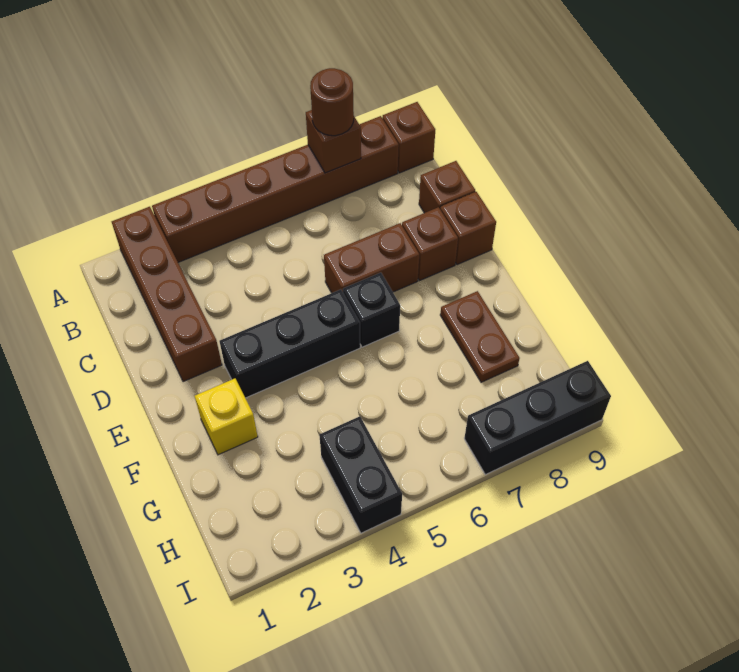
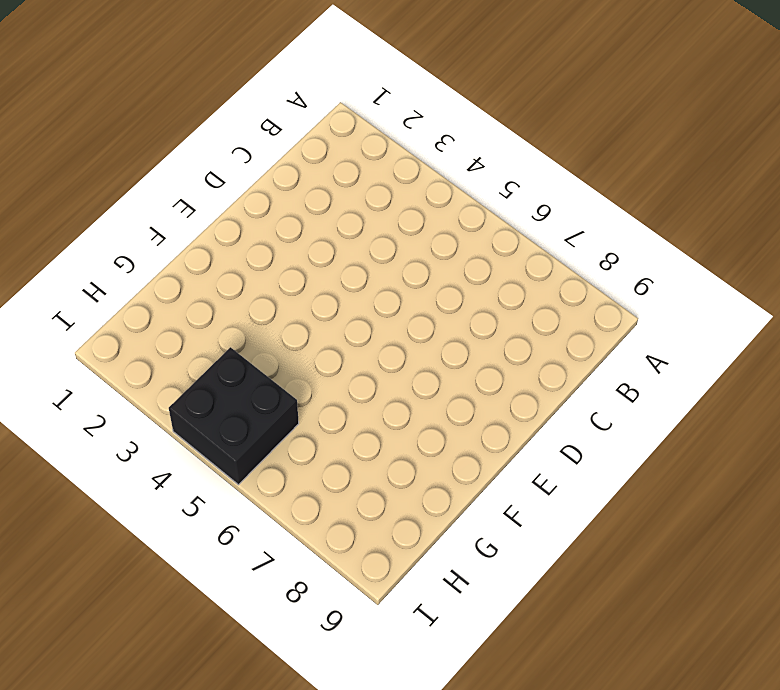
black brick H4:I5 level 1 -> black brick H4:I4 level 1
none -> brown brick A2:D2 level 1
none -> brown brick A3:A8 level 1
none -> brown brick A9 level 1

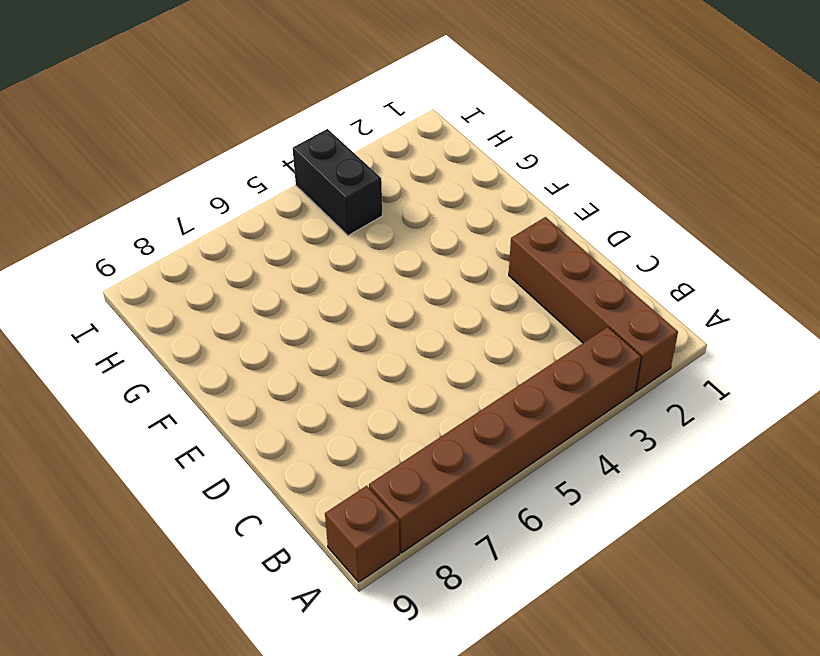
none -> brown brick C9 level 1
none -> brown brick D6:D7 level 1
none -> brown brick D8 level 1

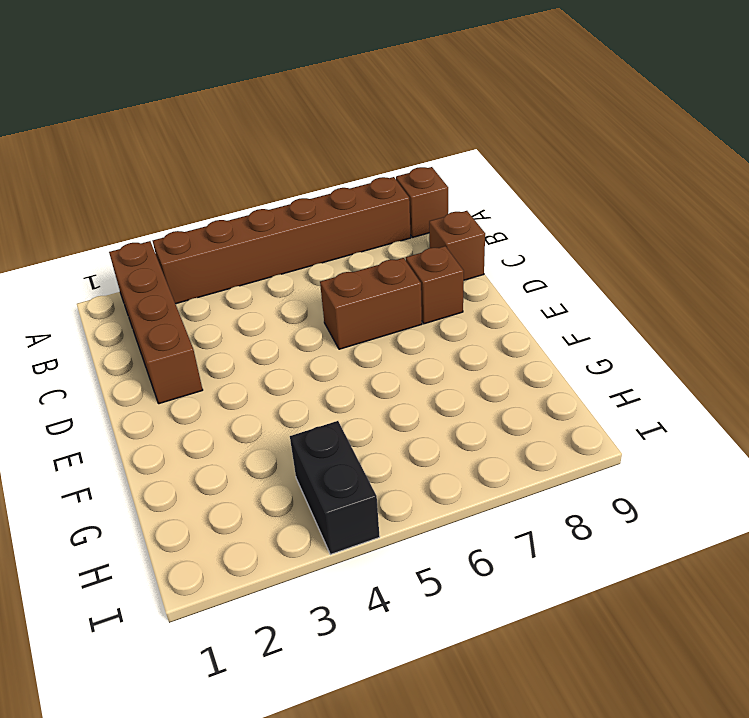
none -> brown brick D9 level 1
none -> black brick E3:E5 level 1
none -> black brick E6 level 1

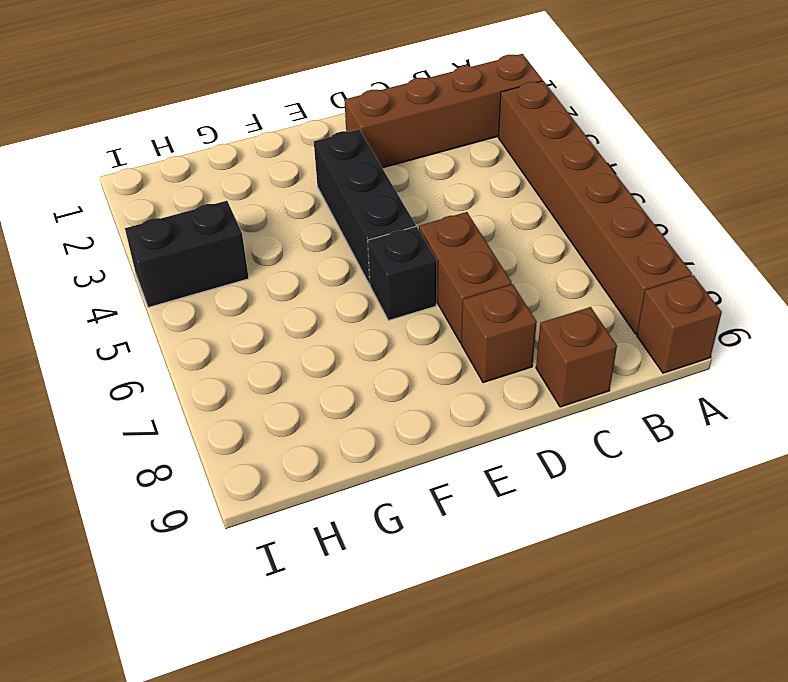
none -> brown brick D9 level 1
none -> yellow brick F2 level 1
none -> brown plate F8:G8 level 1

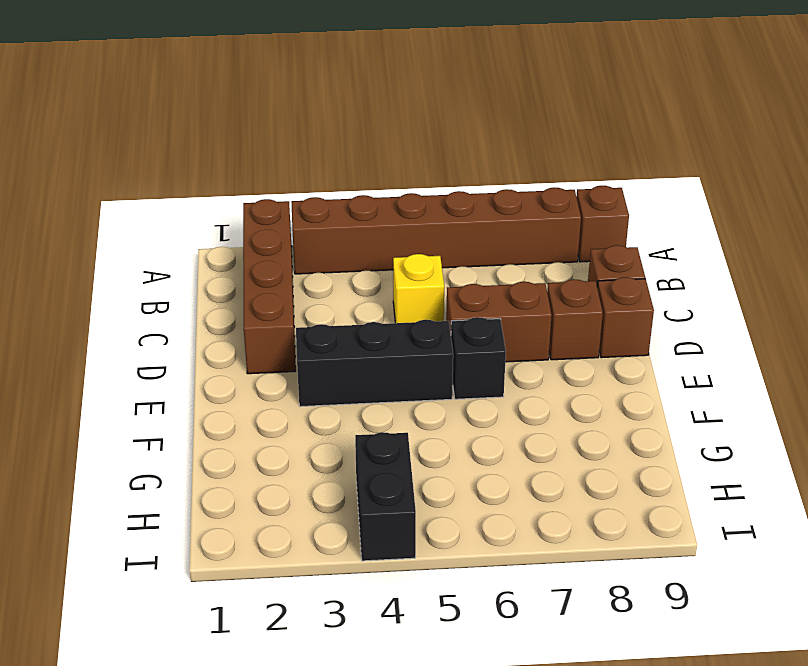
yellow brick C5 level 1 -> yellow brick F2 level 1
none -> brown plate F8:G8 level 1
none -> black brick I7:I9 level 1
none -> brown brick A7 level 2

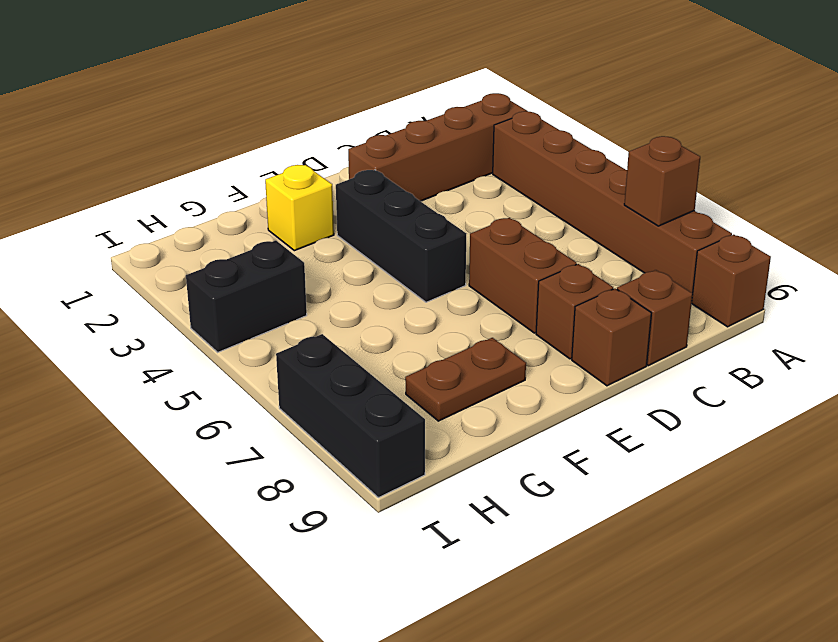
none -> black brick E6 level 1
none -> brown round brick A7 level 3

